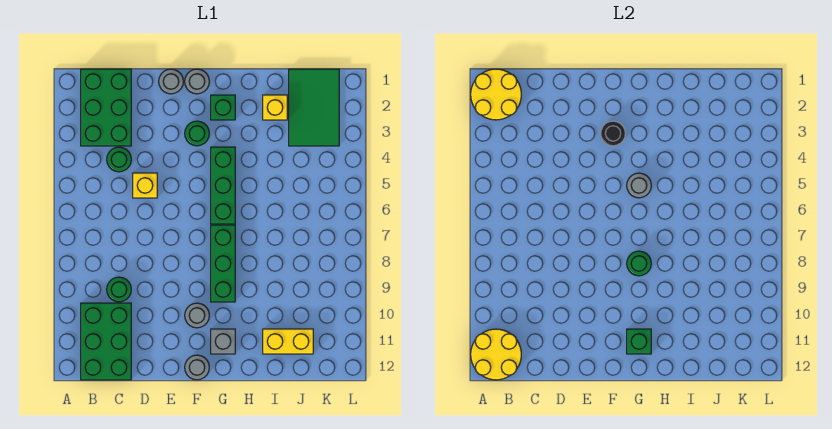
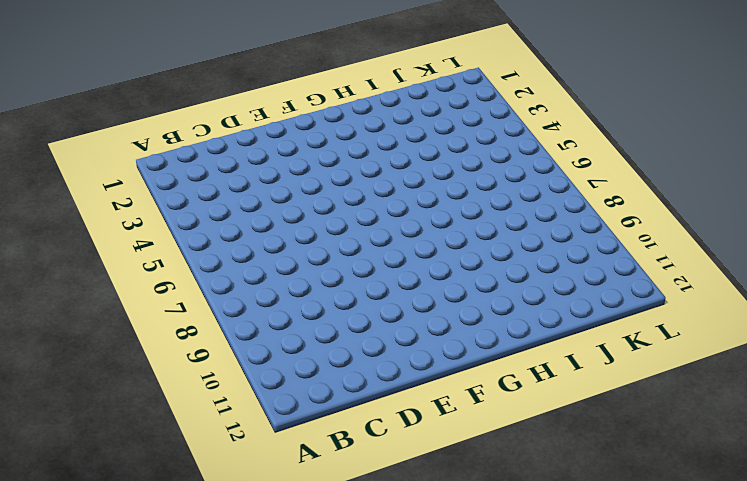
none -> green brick B1:C3 level 1
none -> green brick B10:C12 level 1
none -> green round brick C4 level 1

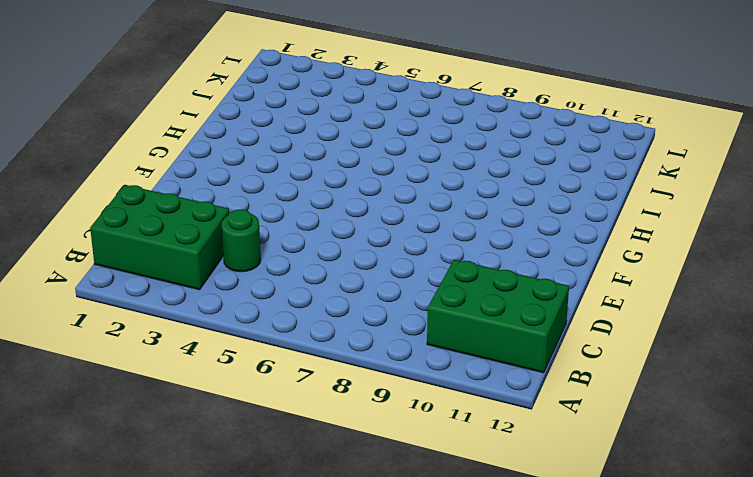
none -> green round brick C9 level 1
none -> yellow brick D5 level 1
none -> grey round brick E1 level 1

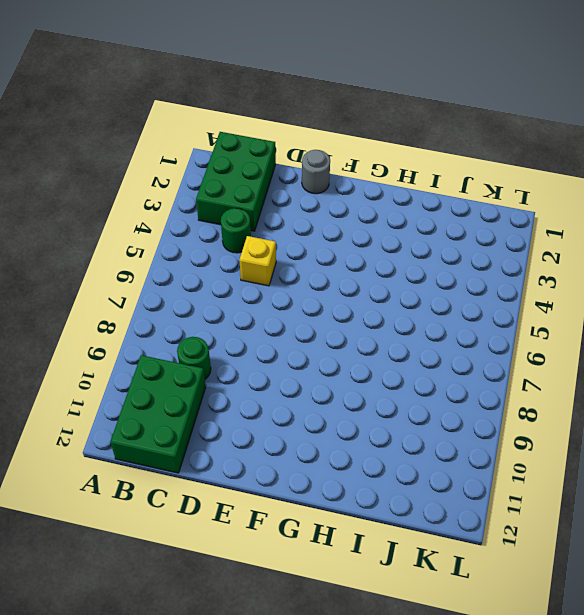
none -> grey round brick F1 level 1
none -> green round brick F3 level 1
none -> grey round brick F10 level 1

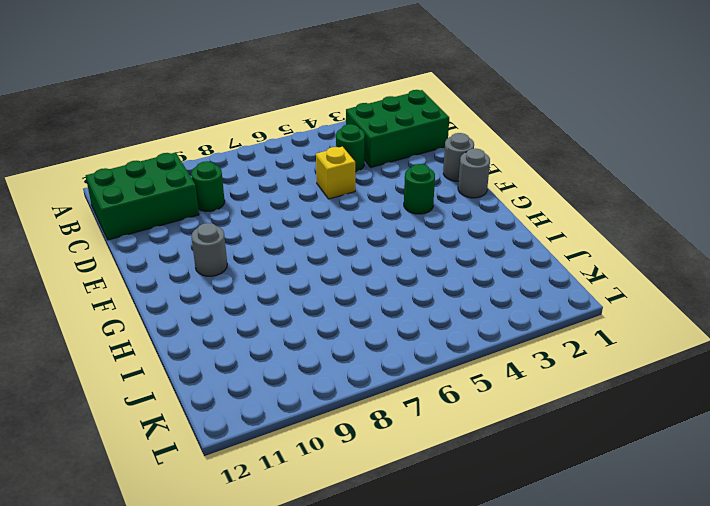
none -> grey round brick F12 level 1
none -> green brick G2 level 1
none -> green brick G4:G6 level 1

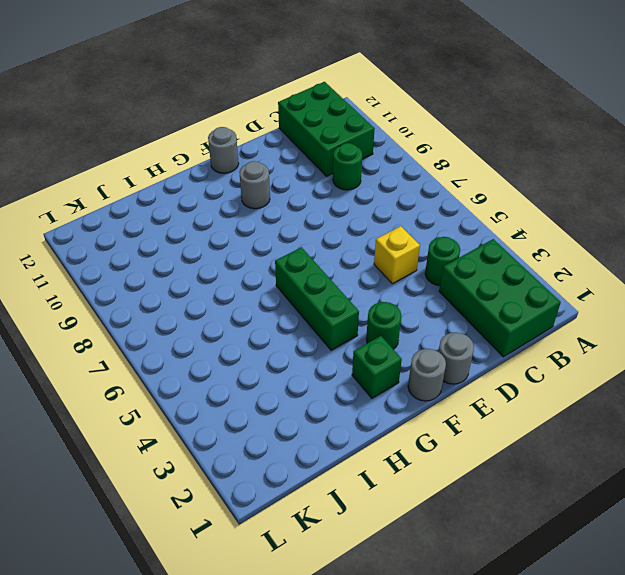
none -> green brick G7:G9 level 1
none -> grey brick G11 level 1
none -> yellow brick I2 level 1

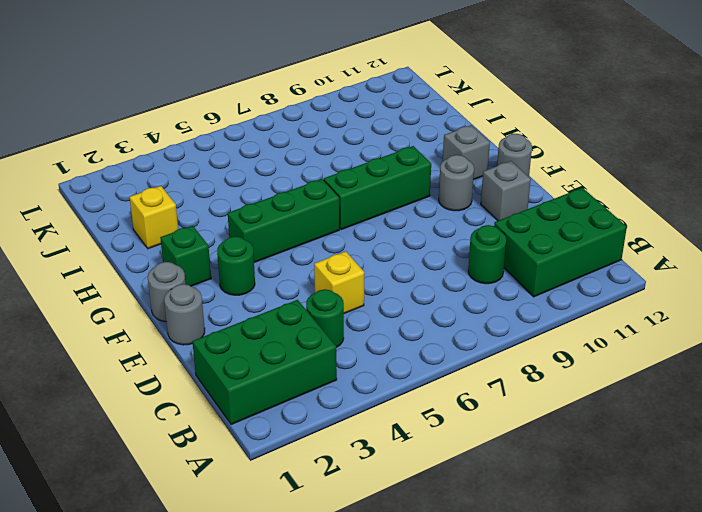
grey brick E11 level 1 -> none
none -> yellow brick I11:J11 level 1
none -> green tile J1:K3 level 1
none -> yellow round brick A1:B2 level 2

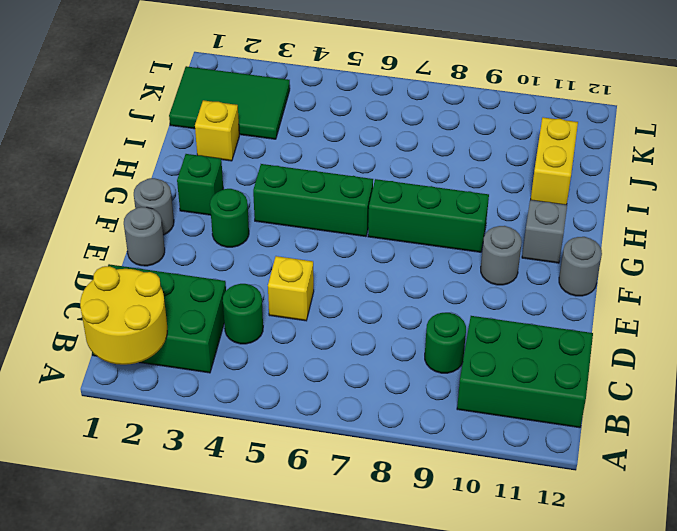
none -> yellow round brick A11:B12 level 2
none -> black round brick F3 level 2
none -> grey round brick G5 level 2

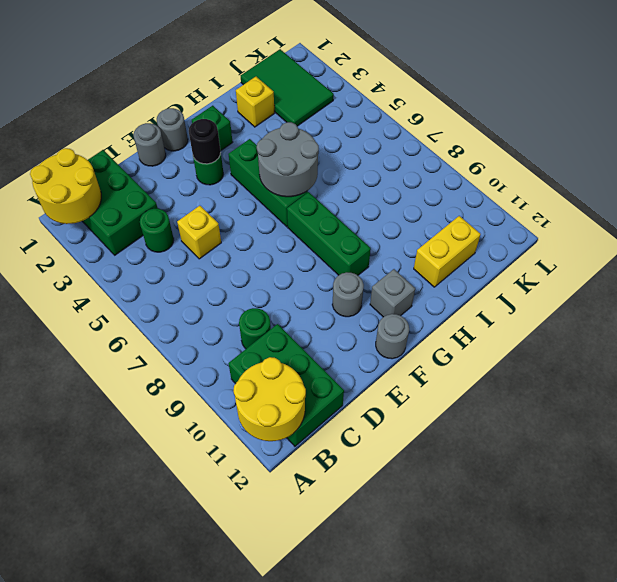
grey round brick G5:H6 level 2 -> grey round brick G5 level 2
none -> green round brick G8 level 2
none -> green brick G11 level 2

